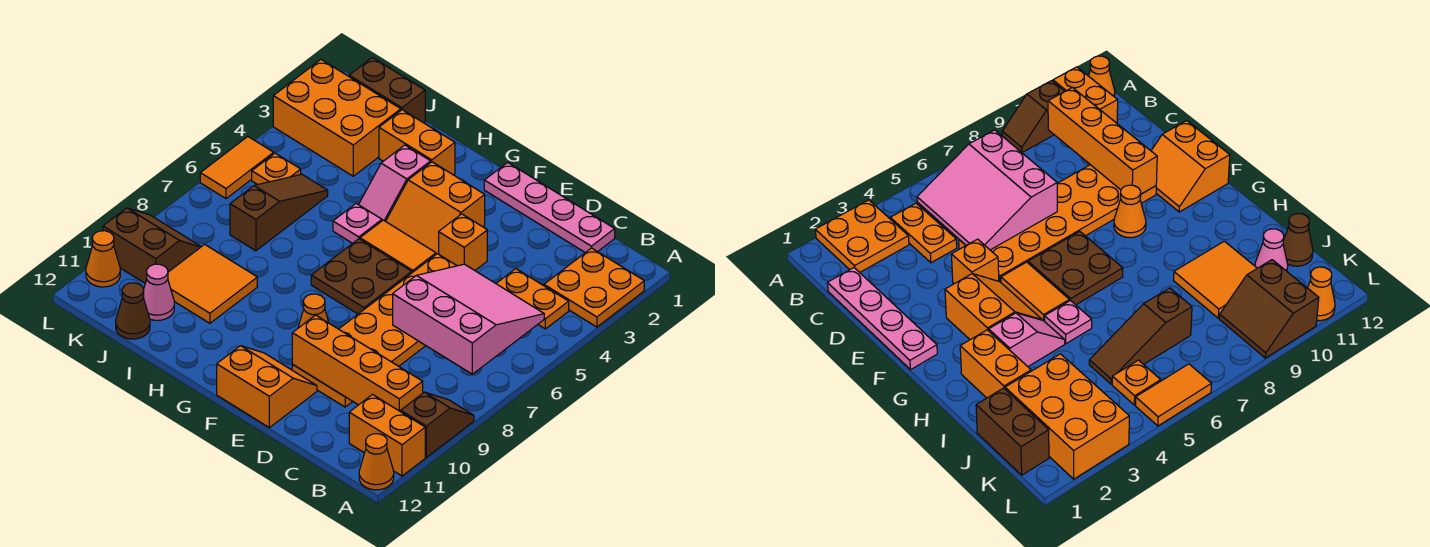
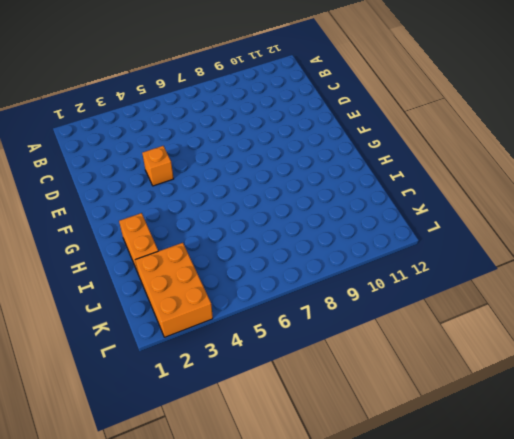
none -> orange plate A2:B3 level 1
none -> brown slope A9:A10 level 1 top 10
none -> orange brick A11:B11 level 1

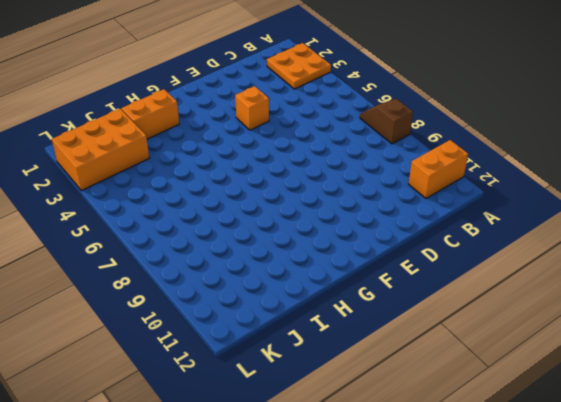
brown slope A7:A8 level 1 top 8 -> brown slope A9:A10 level 1 top 10
none -> orange cone A12 level 1
none -> orange plate B4:C4 level 1
none -> pink plate C1:F1 level 1

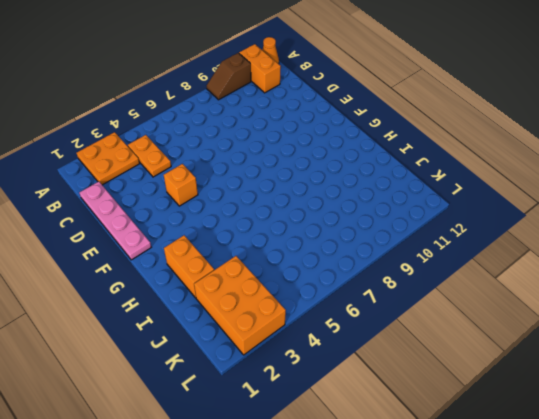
none -> orange plate D5:E10 level 1
none -> orange slope E11:F12 level 1 top 12
none -> orange slope F3:G4 level 1 top 3

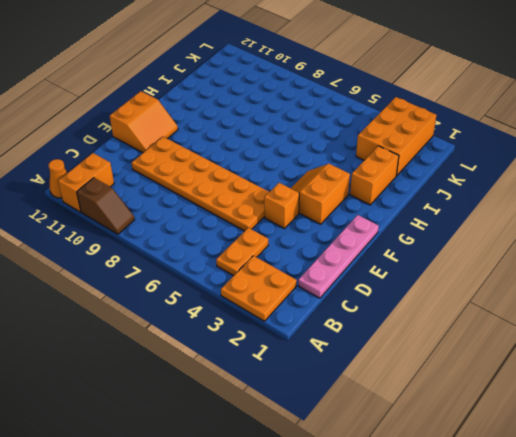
none -> orange tile F5:G5 level 1
none -> brown plate F6:G7 level 1
none -> orange cone F9 level 1

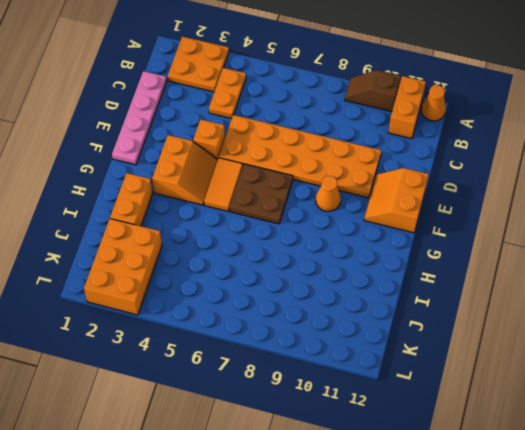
none -> pink slope H3:H4 level 1 top 3
none -> pink plate H5 level 1
none -> orange tile I9:J10 level 1

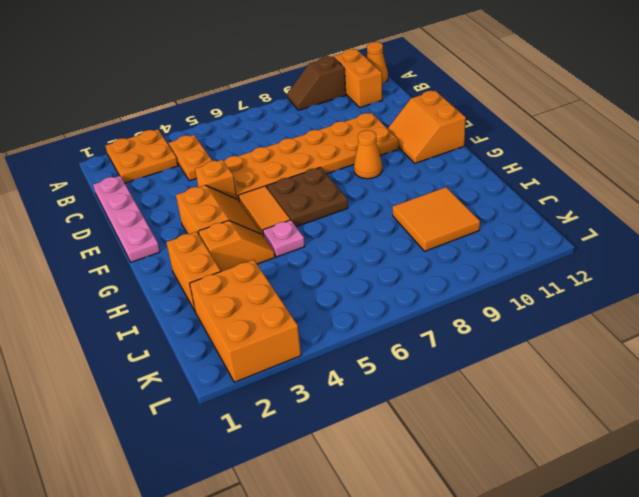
orange slope H3:H4 level 1 top 3 -> pink slope H3:H4 level 1 top 3
none -> brown brick J1:K1 level 1
none -> brown slope J5:J7 level 1 top 7
none -> pink cone J11 level 1

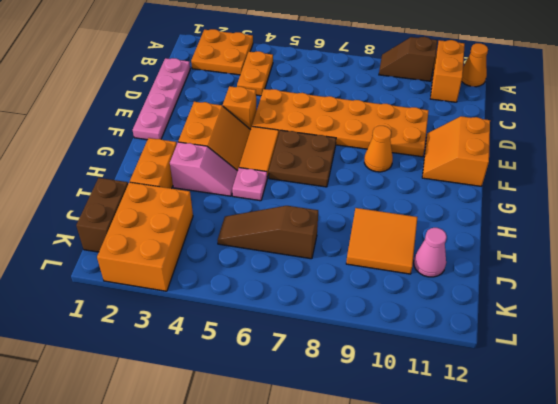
none -> brown cone J12 level 1
none -> orange plate K5 level 1
none -> brown slope K9:L10 level 1 top 10

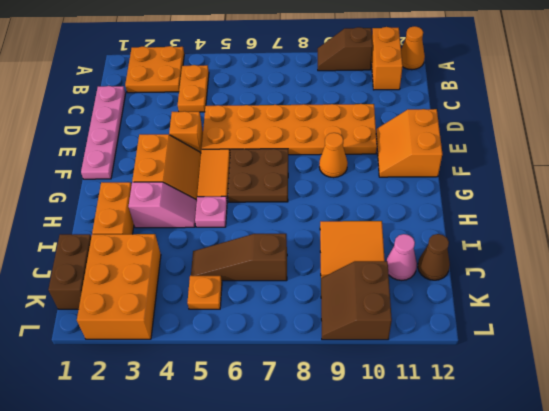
none -> orange tile L5:L6 level 1
none -> orange cone L11 level 1
none -> pink slope B5:D7 level 2 top 7

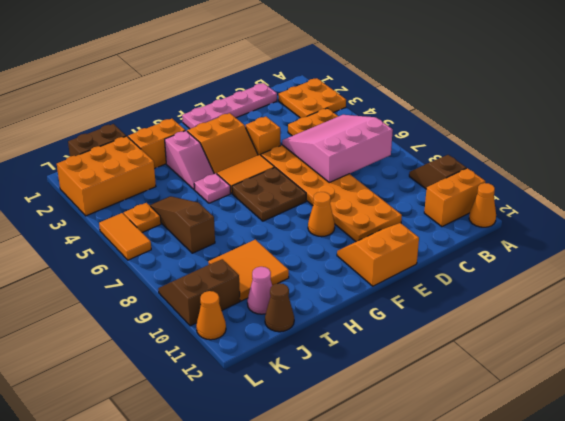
none -> orange brick B10:E10 level 2

